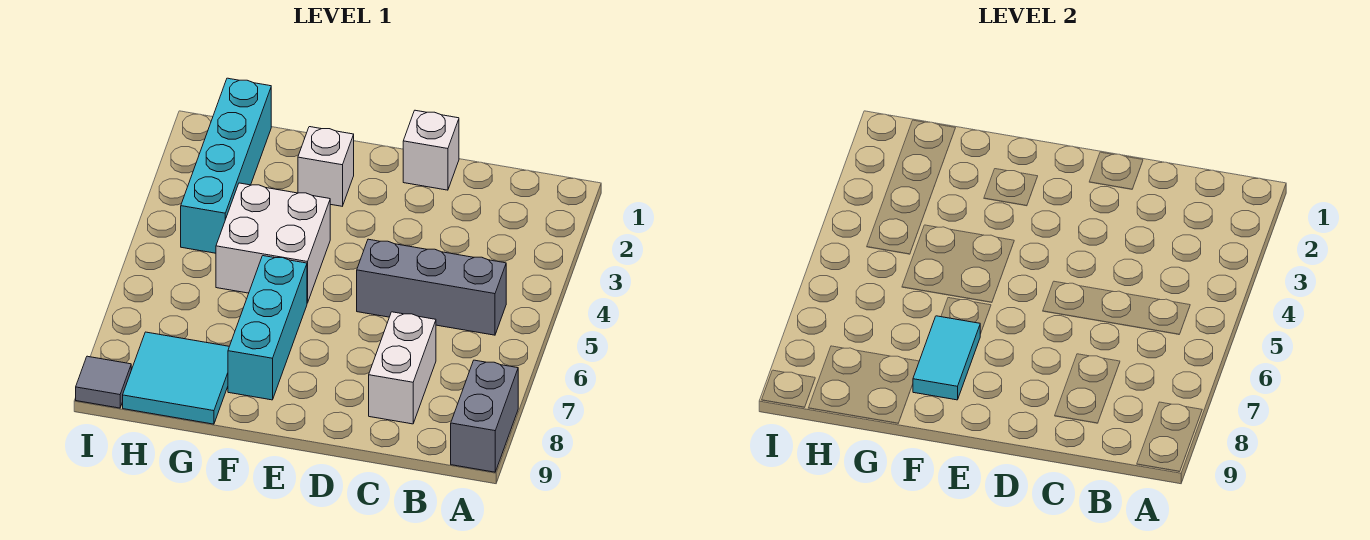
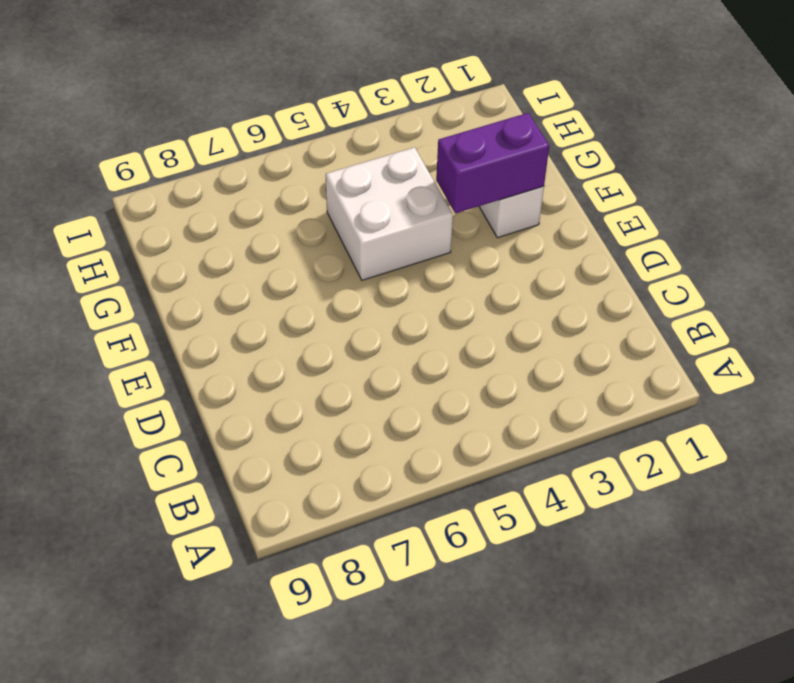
purple brick F2:F3 level 2 -> none
none -> grey brick A8:A9 level 1
none -> grey brick B5:D5 level 1

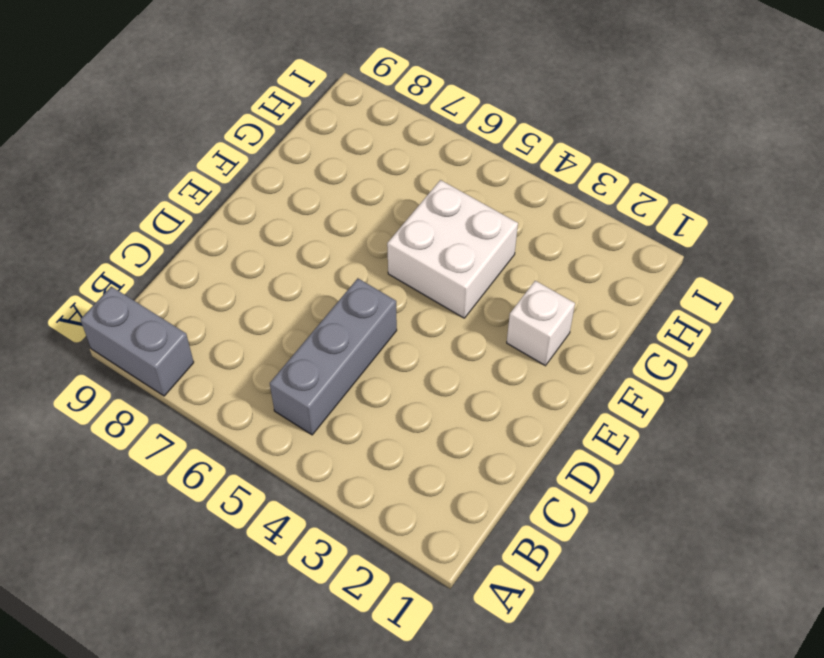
none -> white brick C7:C8 level 1
none -> white brick D1 level 1

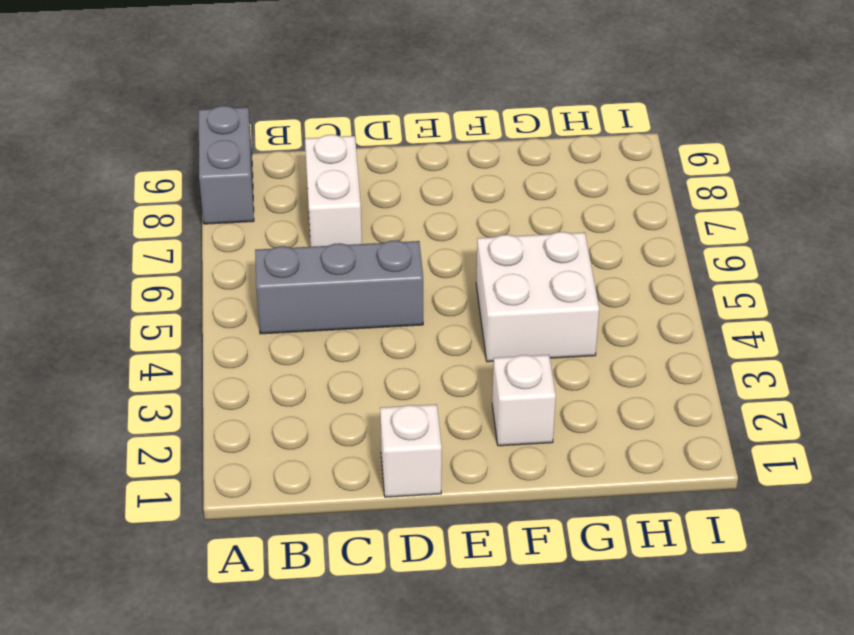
none -> cyan brick F6:F8 level 1
none -> cyan tile G8:H9 level 1

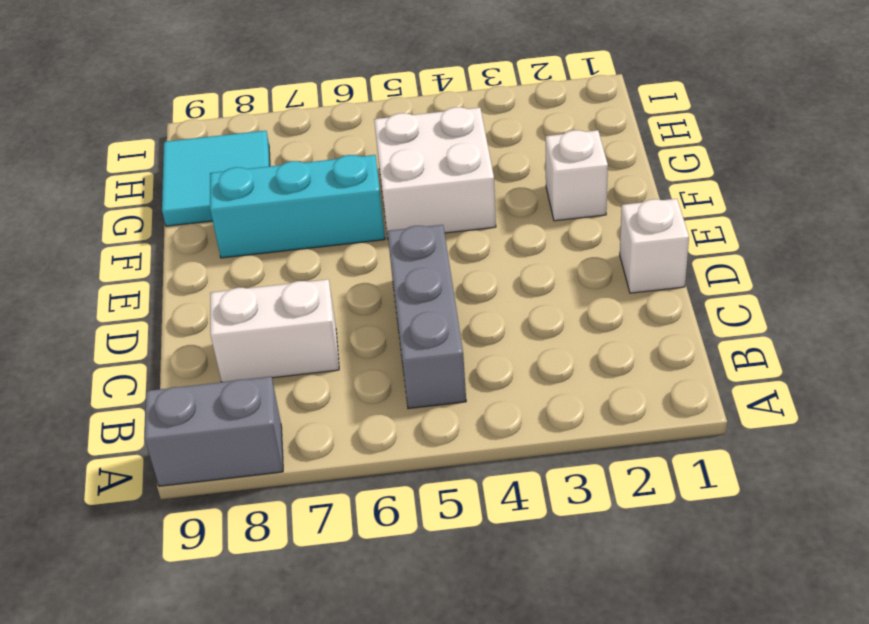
none -> cyan brick H1:H4 level 1
none -> grey tile I9 level 1

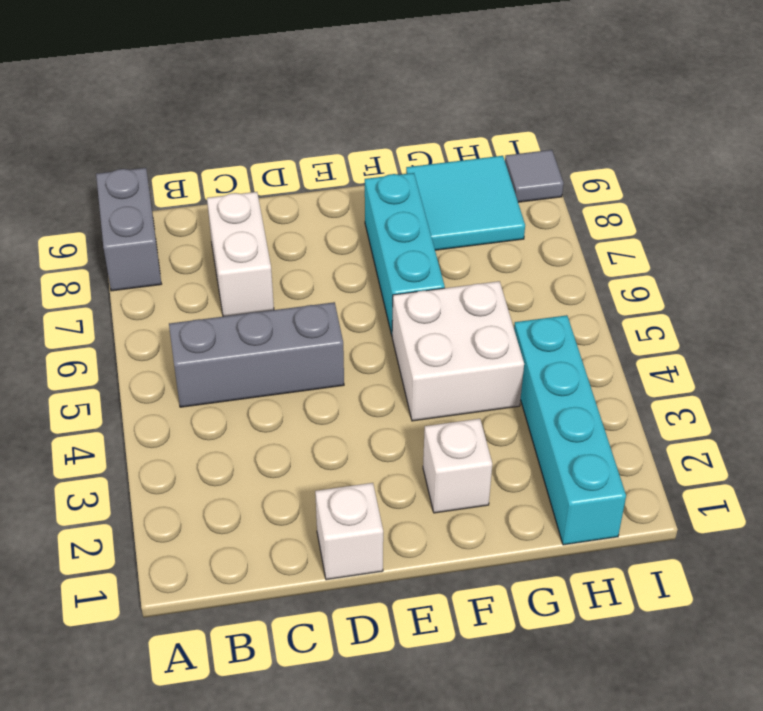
none -> cyan tile F7:F8 level 2

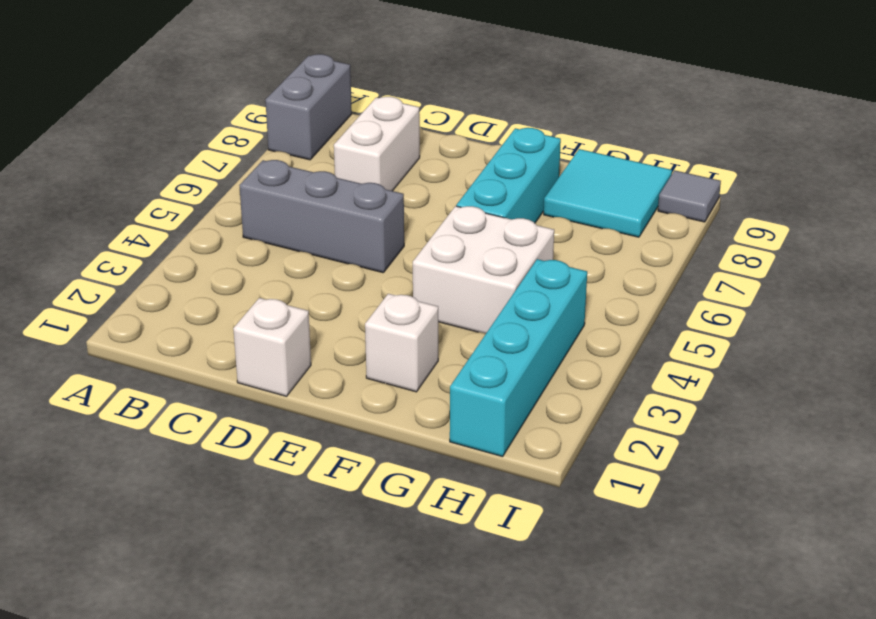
none -> cyan tile F7:F8 level 2

